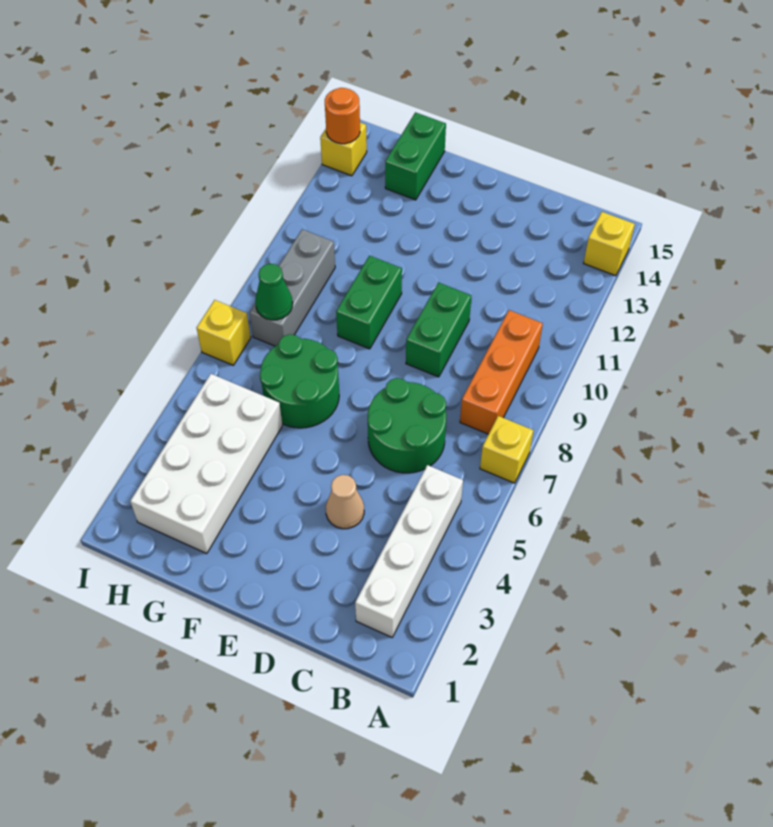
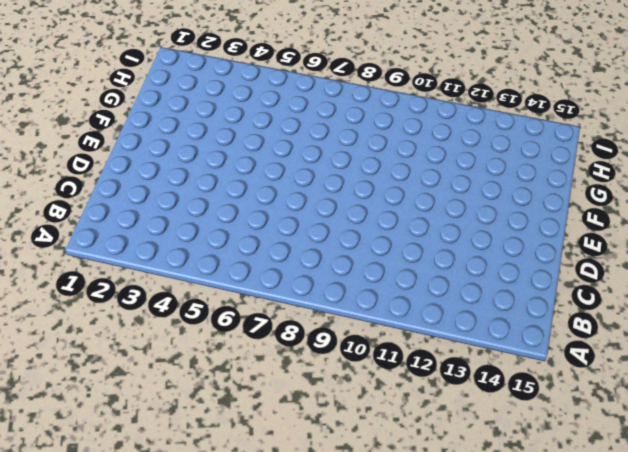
none -> yellow brick A7 level 1
none -> yellow brick A14 level 1
none -> white brick B2:B5 level 1

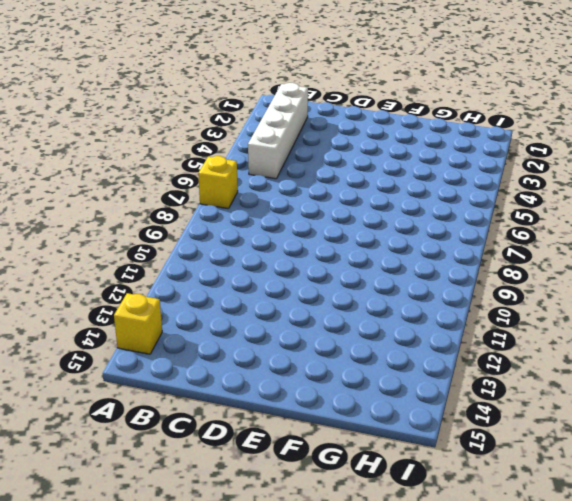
none -> orange brick B8:B10 level 1
none -> green round brick C6:D7 level 1
none -> tan cone D4 level 1

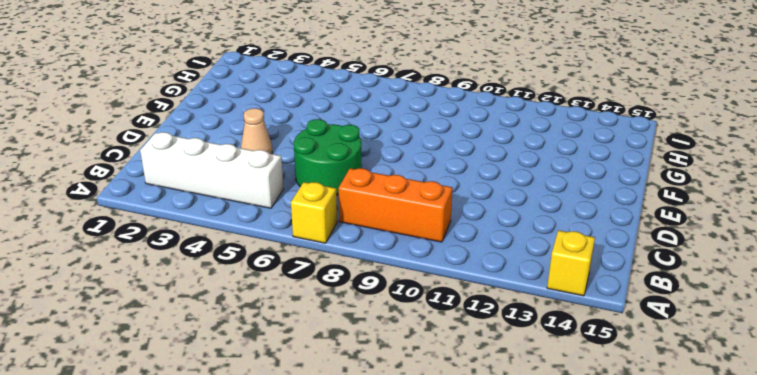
none -> green brick D9:D10 level 1
none -> green round brick F6:G7 level 1
none -> green brick F9:F10 level 1

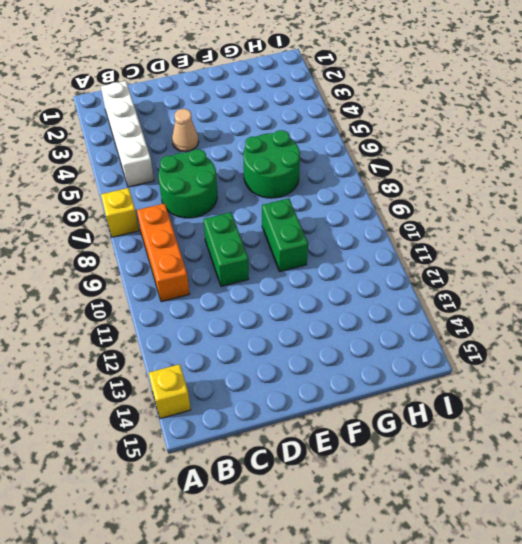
none -> white brick G2:H5 level 1
none -> green brick G14:G15 level 1
none -> grey brick H8:H10 level 1

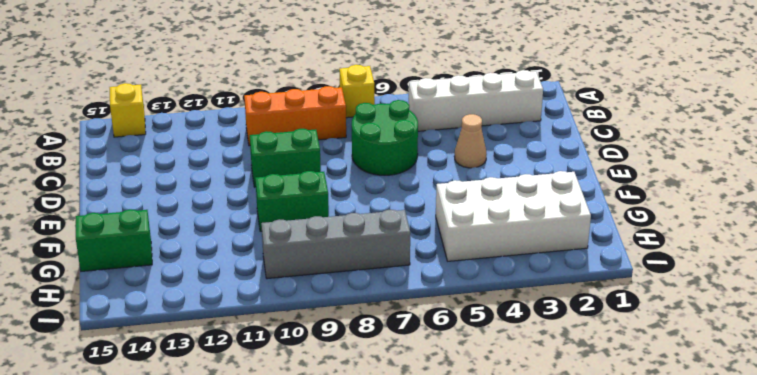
grey brick H7:H10 level 1 -> grey brick H8:H10 level 1
none -> green round brick F6:G7 level 1
none -> yellow brick I7 level 1
none -> yellow brick I14 level 1

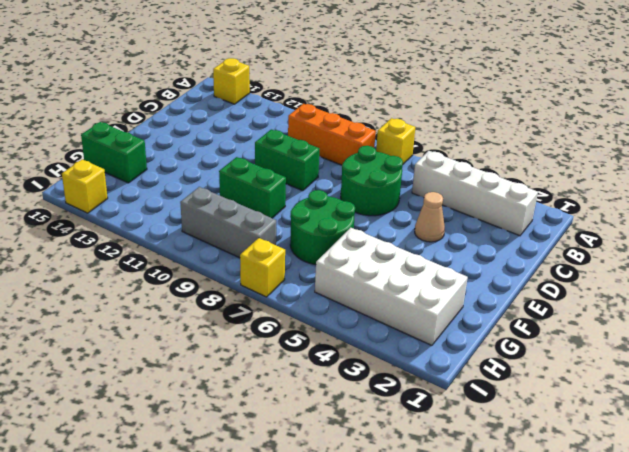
none -> green cone H8 level 2
none -> orange round brick I14 level 2

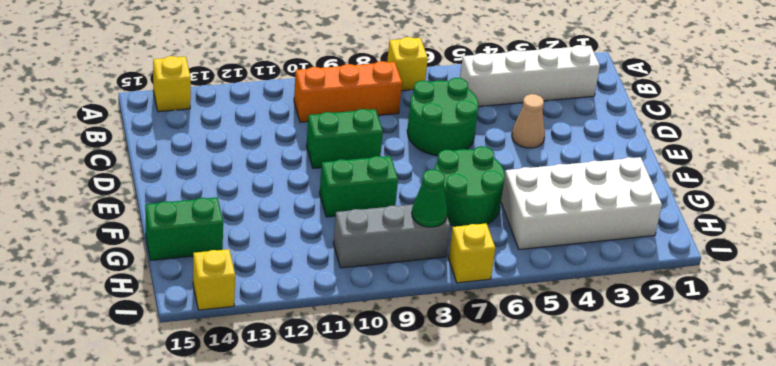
none -> orange round brick I14 level 2

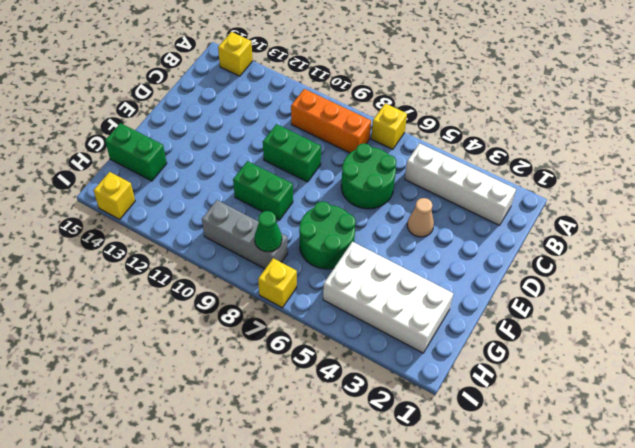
none -> orange round brick I14 level 2

